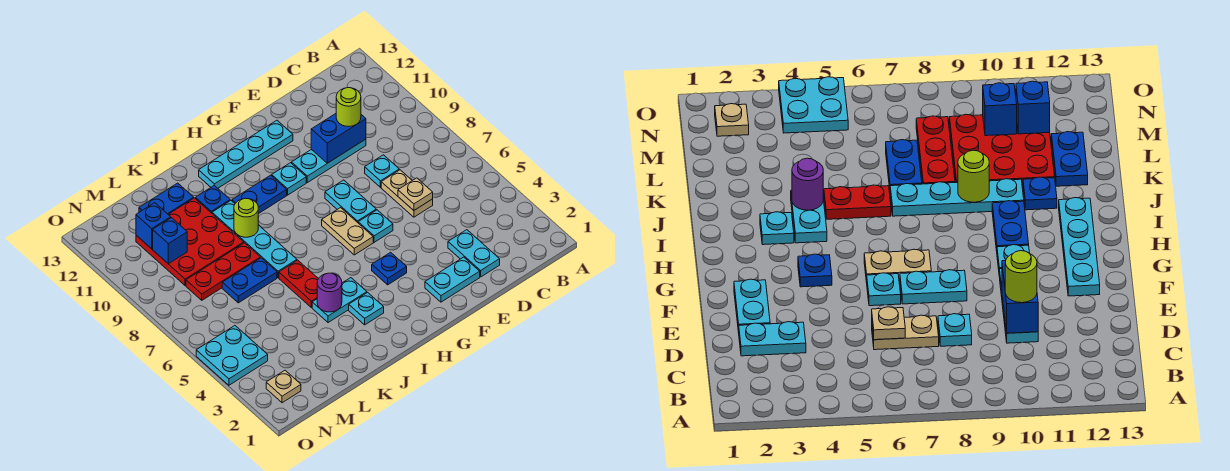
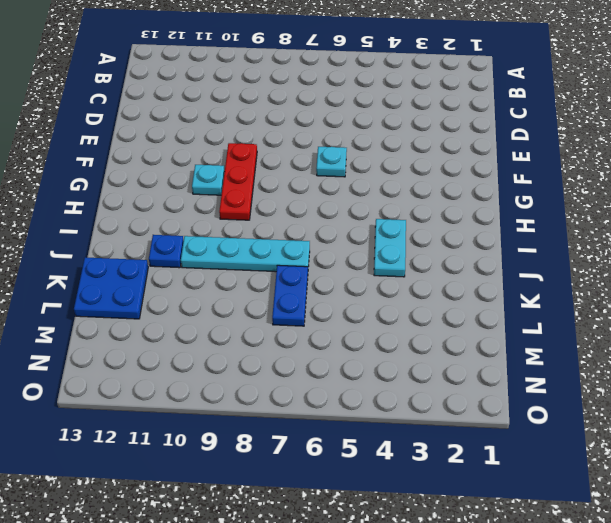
red plate F9:H9 level 1 -> red plate K8:M8 level 1
blue plate K12:L13 level 1 -> blue plate K12:L12 level 1
none -> cyan plate D2:D3 level 1
none -> tan plate D6:D7 level 1
none -> cyan plate D8 level 1
none -> cyan plate D10:F10 level 1

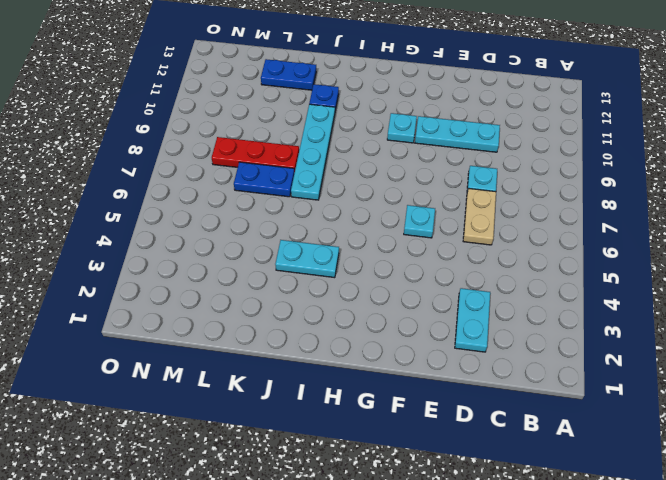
none -> cyan plate E2:F2 level 1
none -> cyan plate F7:F8 level 1
none -> cyan plate F12:I12 level 1
none -> blue plate G4 level 1

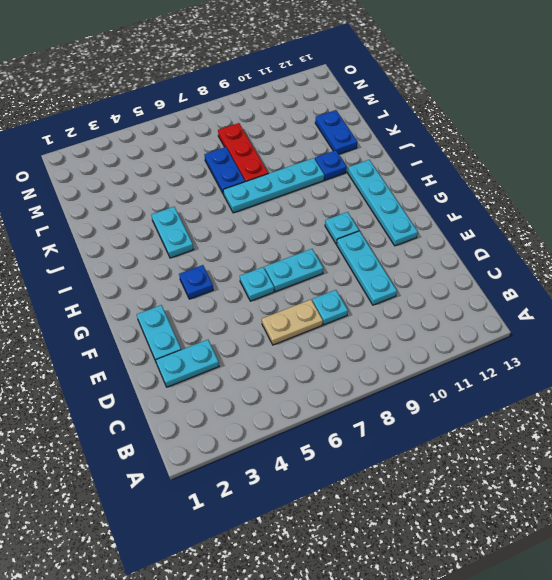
none -> tan plate G6:G7 level 1
none -> blue plate H10:I10 level 1
none -> cyan plate I3 level 1
none -> red plate J5:J6 level 1

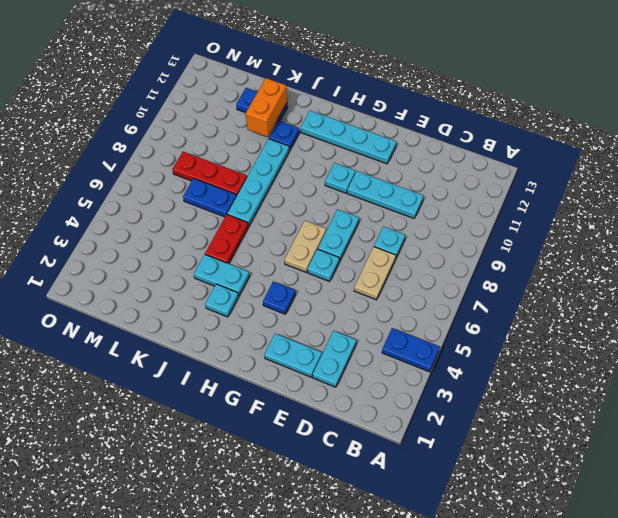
blue plate A4:B4 level 1 -> blue plate H10:I10 level 1
orange brick K11:K12 level 2 -> none
none -> red plate K9:M11 level 1
none -> tan plate N2 level 1
none -> cyan plate N4:O5 level 1
none -> tan plate D6 level 2

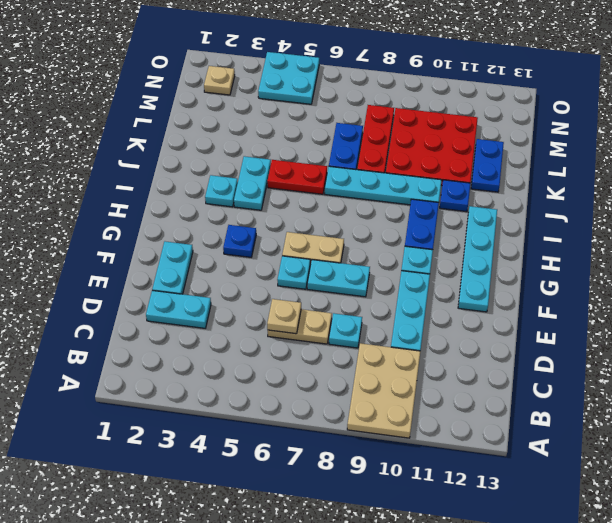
tan plate A9:C10 level 1 -> none
none -> blue brick D10:E10 level 2
none -> purple round brick J4 level 2
none -> lime round brick J9 level 2
none -> blue brick M10 level 2

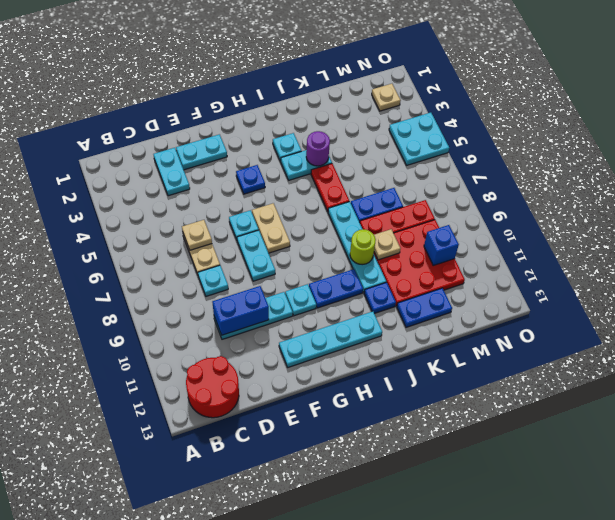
red round brick B12:C13 level 1 -> none
tan plate K9 level 2 -> none
none -> blue brick M11 level 2
none -> lime round brick D10 level 3

